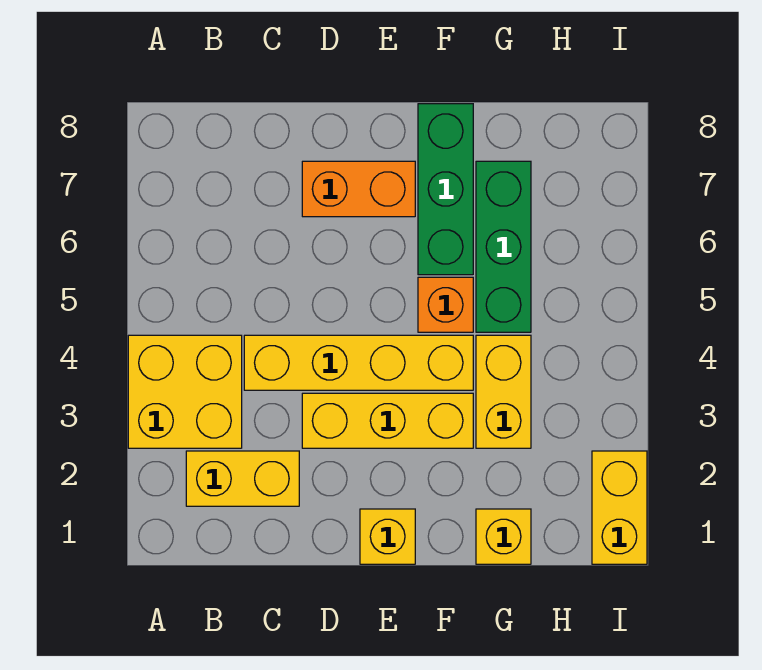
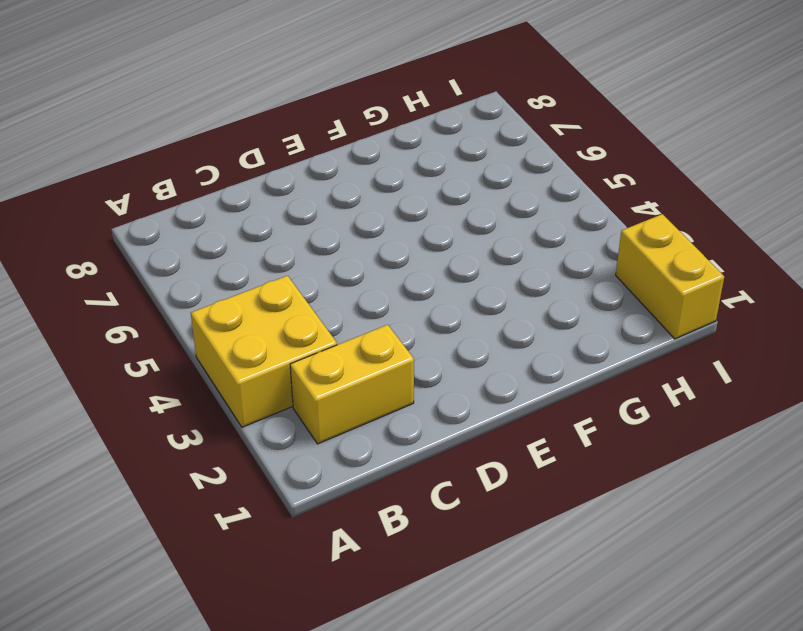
none -> yellow brick C4:F4 level 1
none -> yellow brick D3:F3 level 1
none -> orange brick D7:E7 level 1

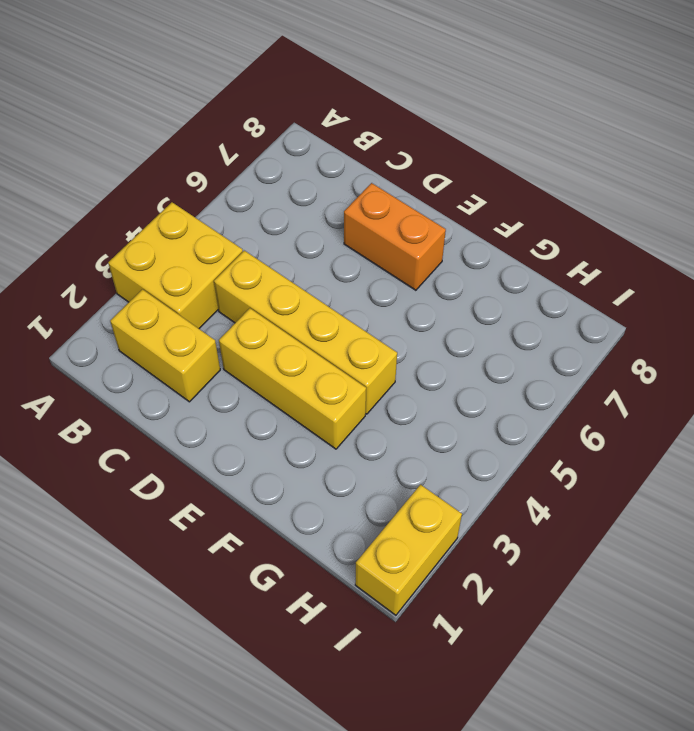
none -> yellow brick E1 level 1
none -> orange brick F5 level 1
none -> green brick F6:F8 level 1

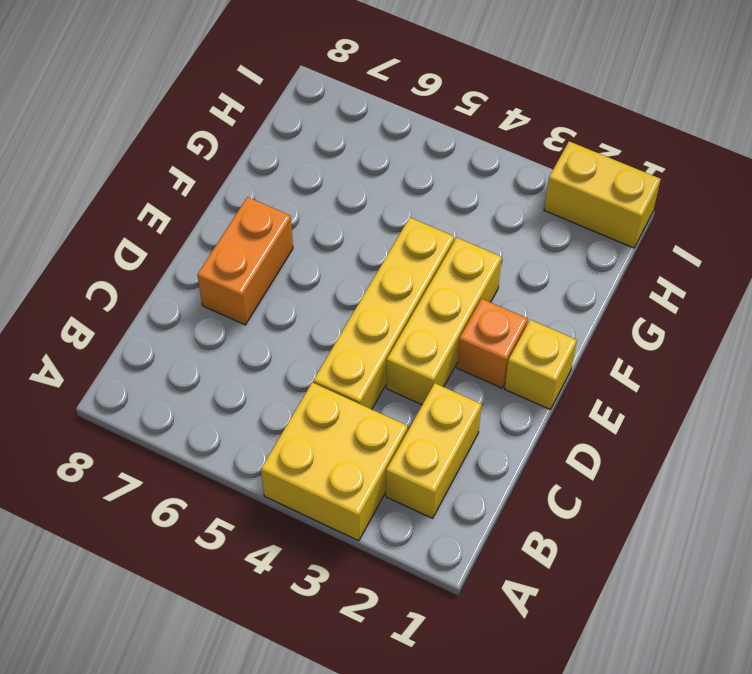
orange brick E2 level 1 -> orange brick F5 level 1
none -> green brick F6:F8 level 1
none -> yellow brick G1 level 1
none -> yellow brick G3:G4 level 1

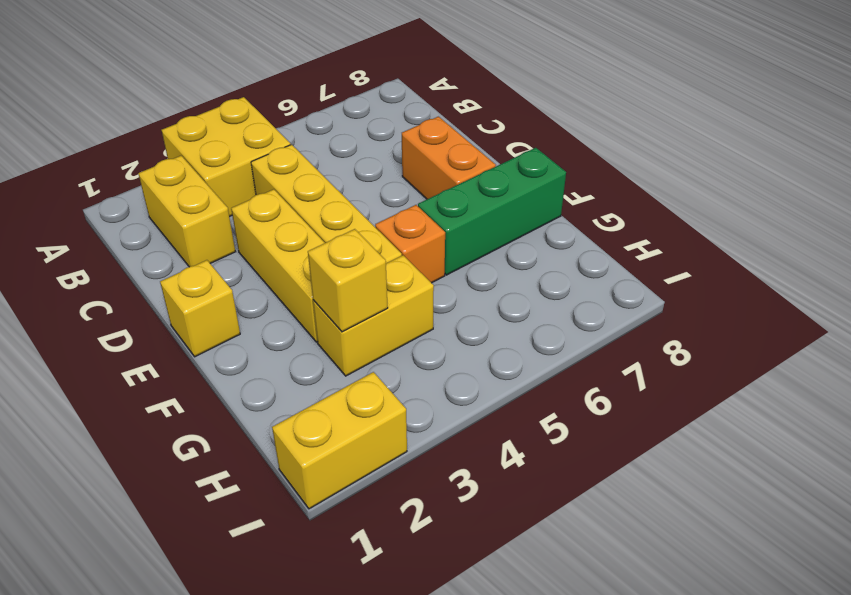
yellow brick G3 level 2 -> yellow brick G1 level 1
none -> green brick G5:G7 level 1

